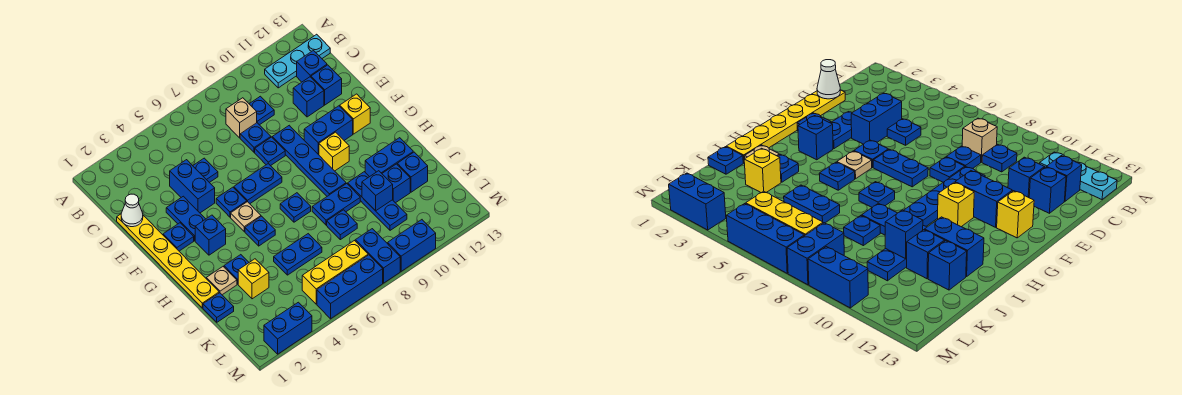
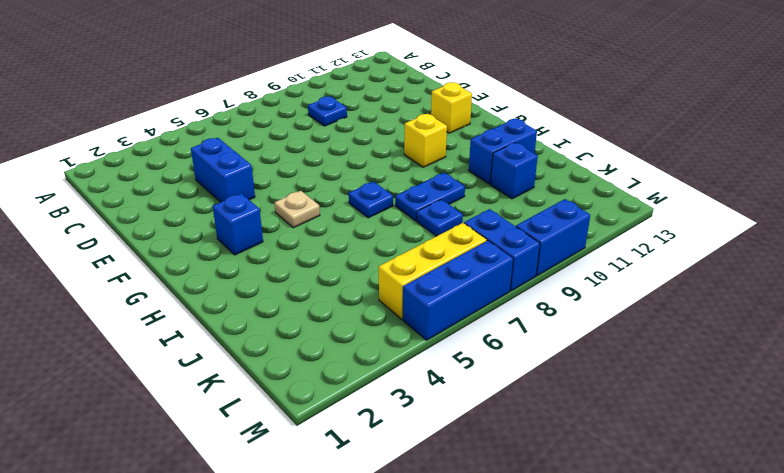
none -> cyan plate B11:B13 level 1
none -> tan brick C8 level 1
none -> blue brick C12 level 1
none -> yellow plate D1:I1 level 1

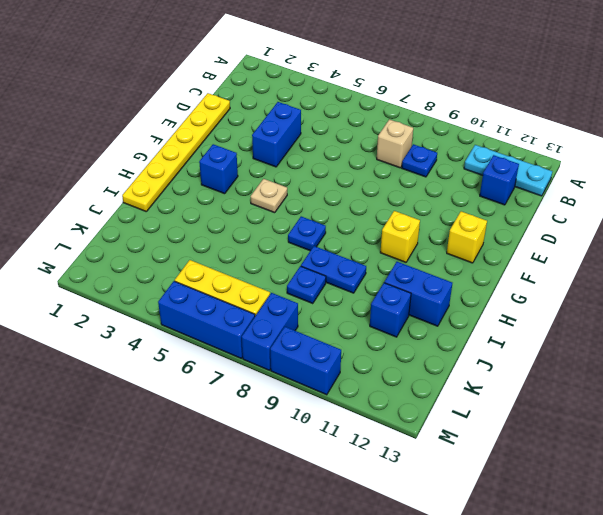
none -> blue plate D5 level 1
none -> blue plate D8 level 1
none -> blue brick D11 level 1
none -> blue brick D12 level 1

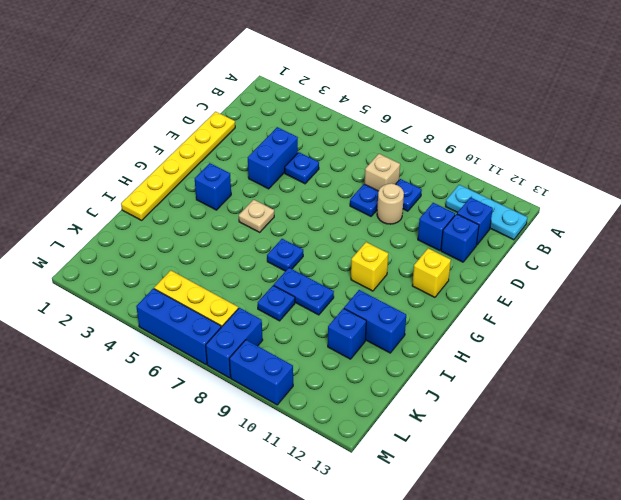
tan round brick D9 level 1 -> none
none -> blue plate E3:F3 level 1
none -> blue plate E8 level 1
none -> blue plate E9:H9 level 1
none -> blue plate F2 level 1

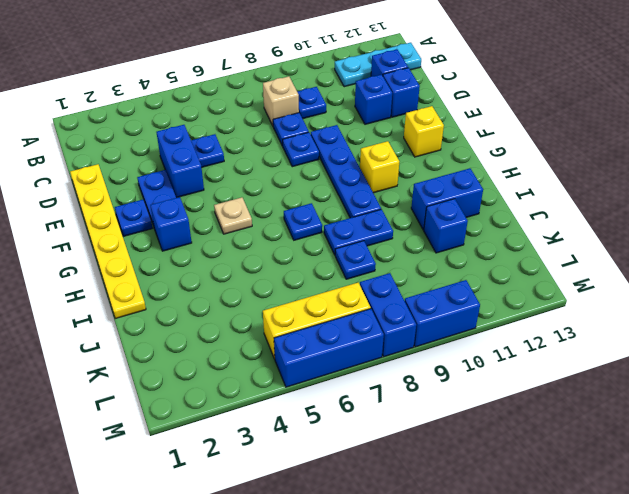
none -> blue plate F5 level 1
none -> blue plate F6:F7 level 1
none -> blue brick F10:F11 level 1
none -> blue plate H5 level 1

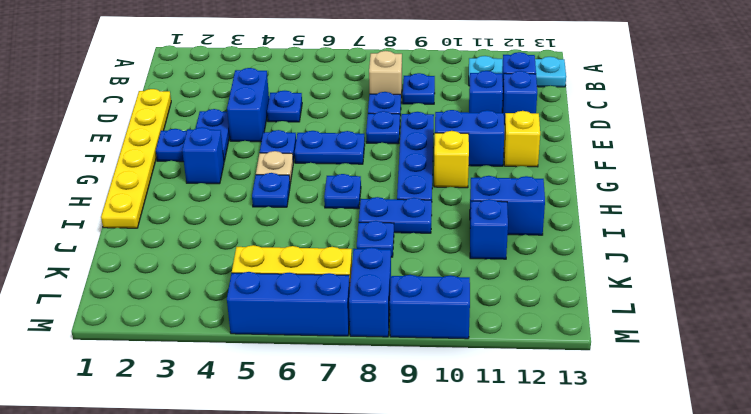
none -> tan plate I2 level 1
none -> blue plate I3 level 1
none -> blue plate I10:K10 level 1
none -> blue plate J1 level 1

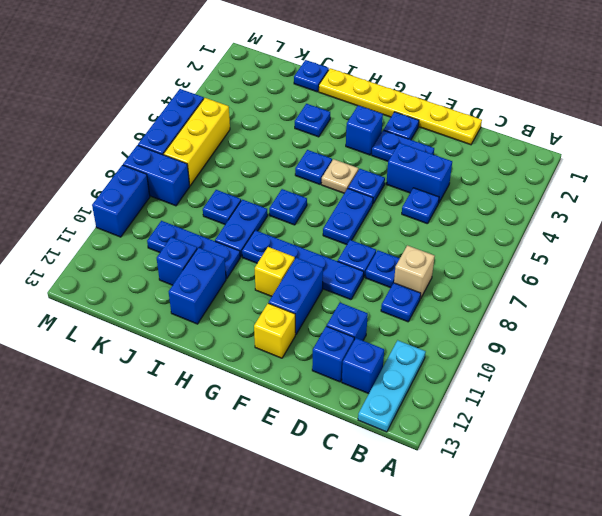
none -> tan plate I2 level 1
none -> yellow brick J3 level 1
none -> blue plate J5:J6 level 1
none -> blue brick J12 level 1

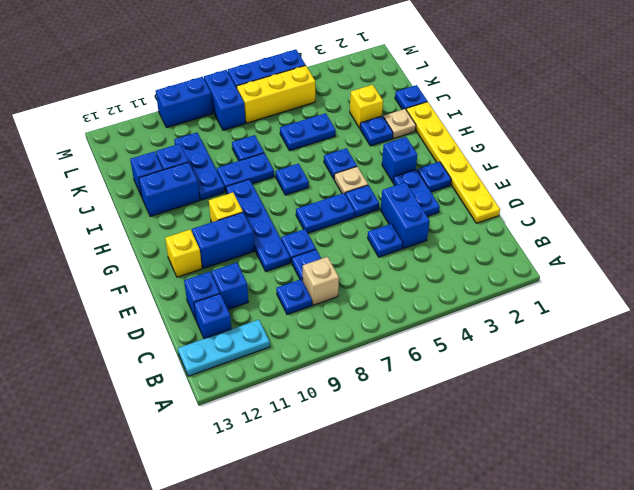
none -> blue brick M2:M3 level 1
none -> white cone D1 level 2
none -> blue brick J10 level 2

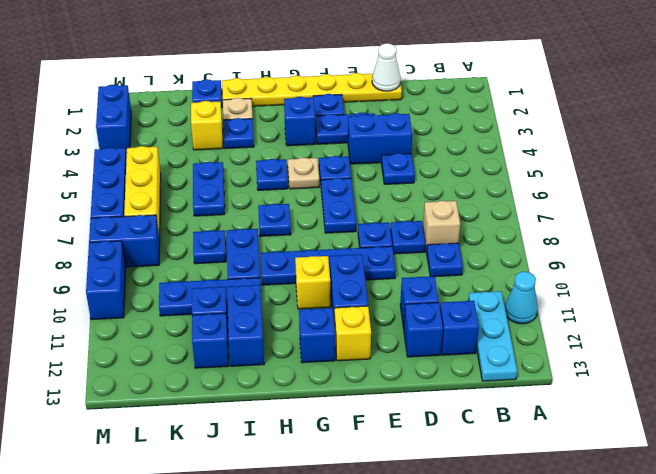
cyan cone A11 level 1 -> none
blue brick G12 level 1 -> blue brick J10 level 2

